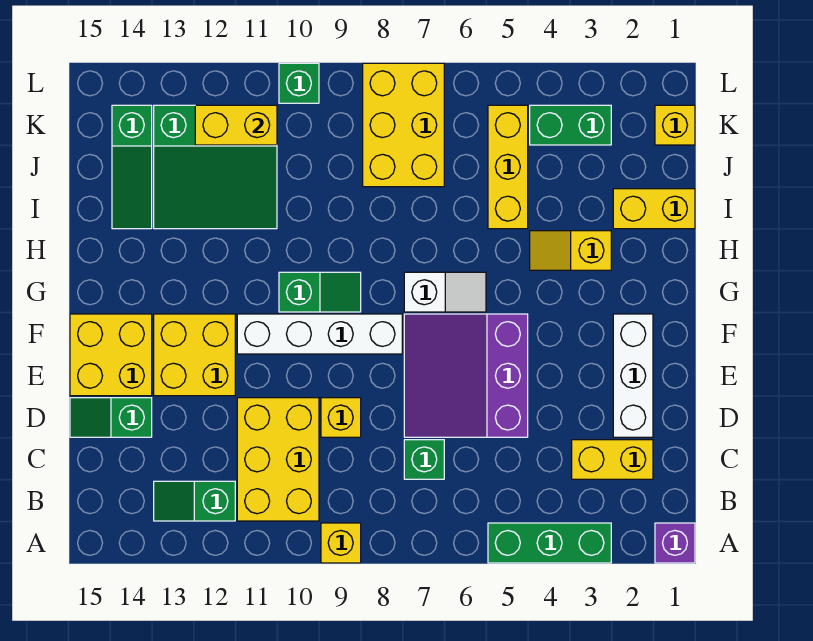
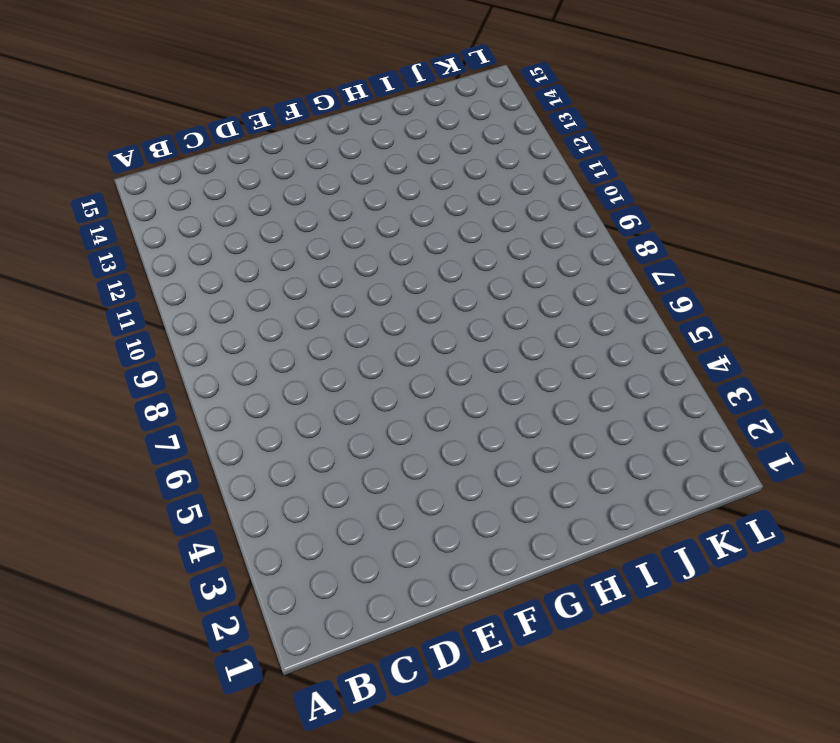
none -> purple brick A1 level 1
none -> green brick A3:A5 level 1
none -> yellow brick A9 level 1

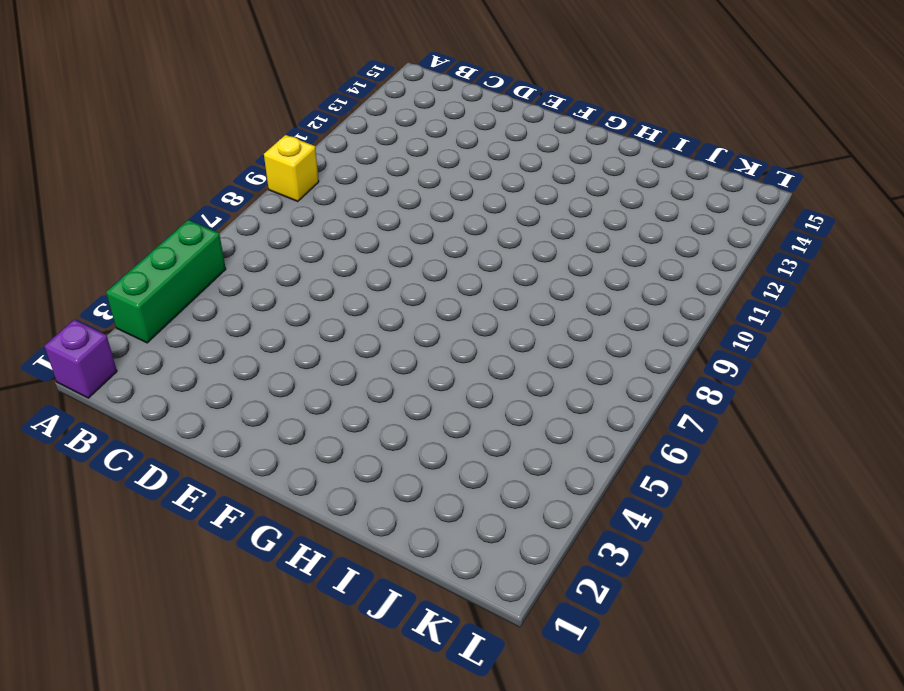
none -> yellow brick B10:D11 level 1
none -> green slope B12:B13 level 1 top 12
none -> yellow brick C2:C3 level 1

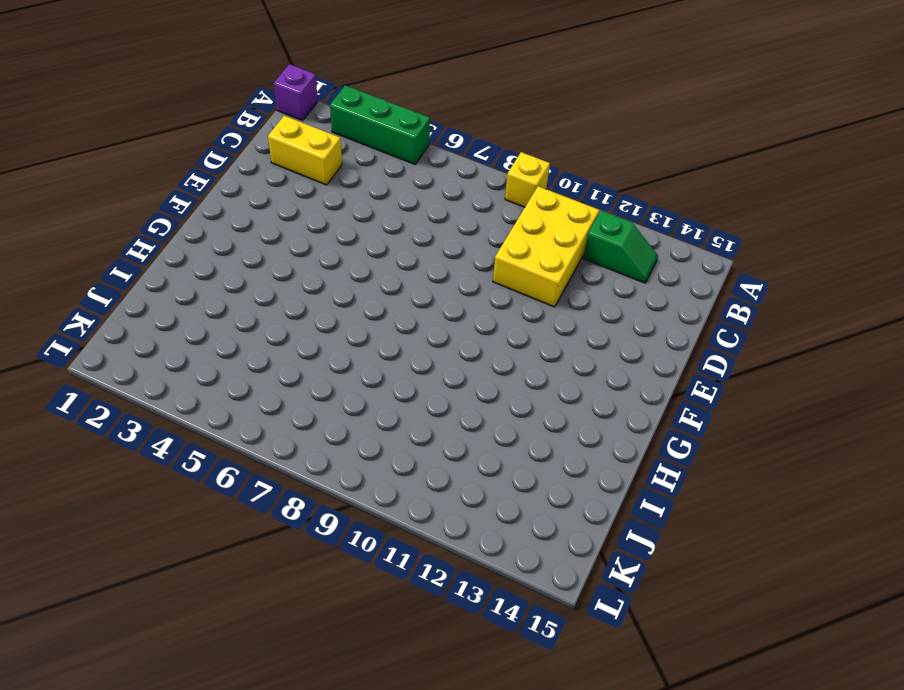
none -> green brick C7 level 1
none -> white brick D2:F2 level 1
none -> purple slope D5:F7 level 1 top 5

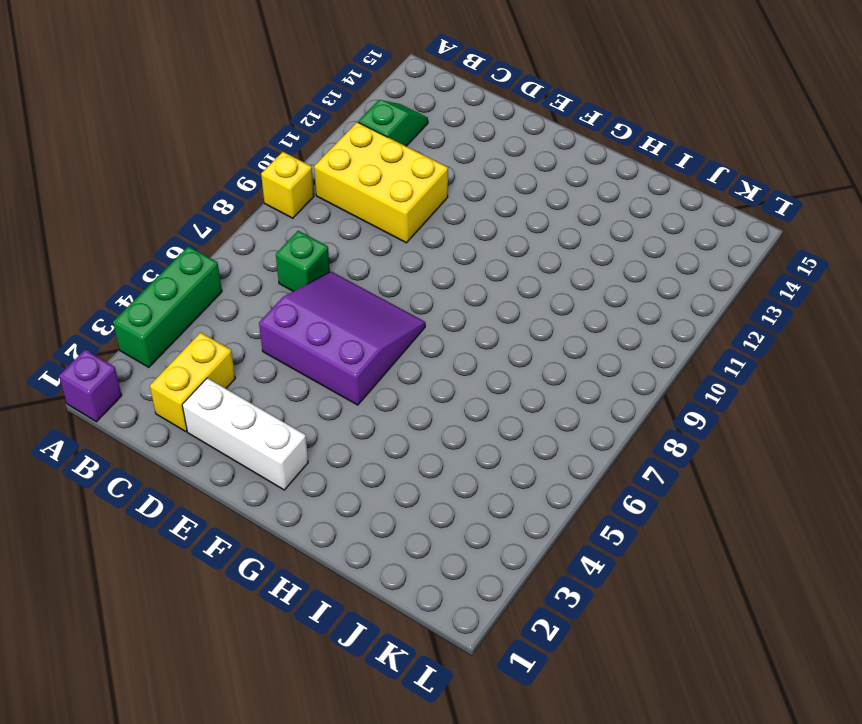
none -> yellow brick D9 level 1
none -> green slope D14:D15 level 1 top 14
none -> yellow brick E12:F13 level 1

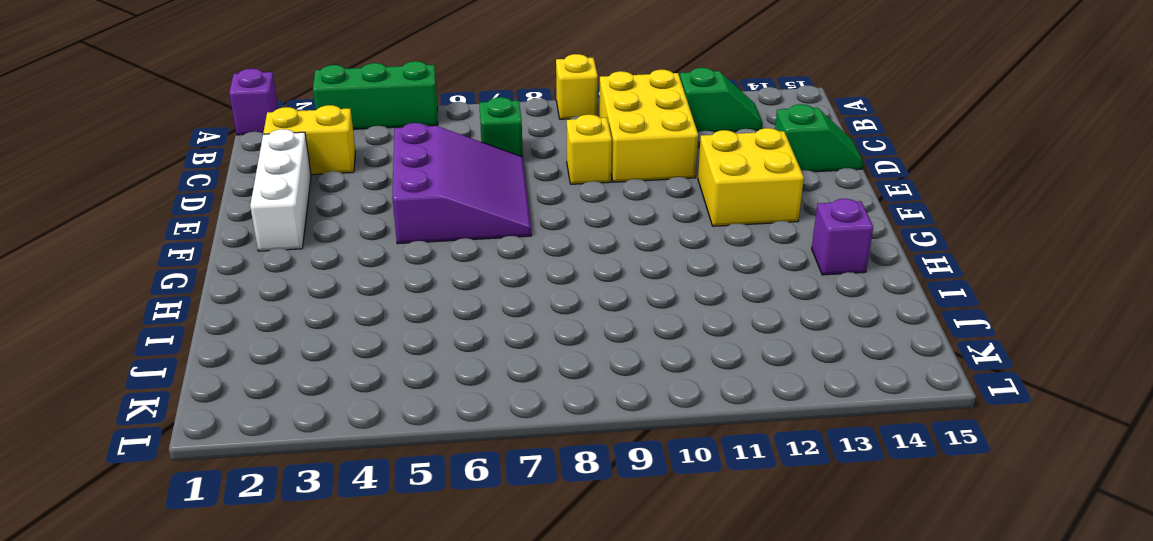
purple brick H14 level 1 -> none
none -> yellow brick E14:F15 level 1
none -> white brick F8:F11 level 1
none -> white slope G6:G7 level 1 top 7

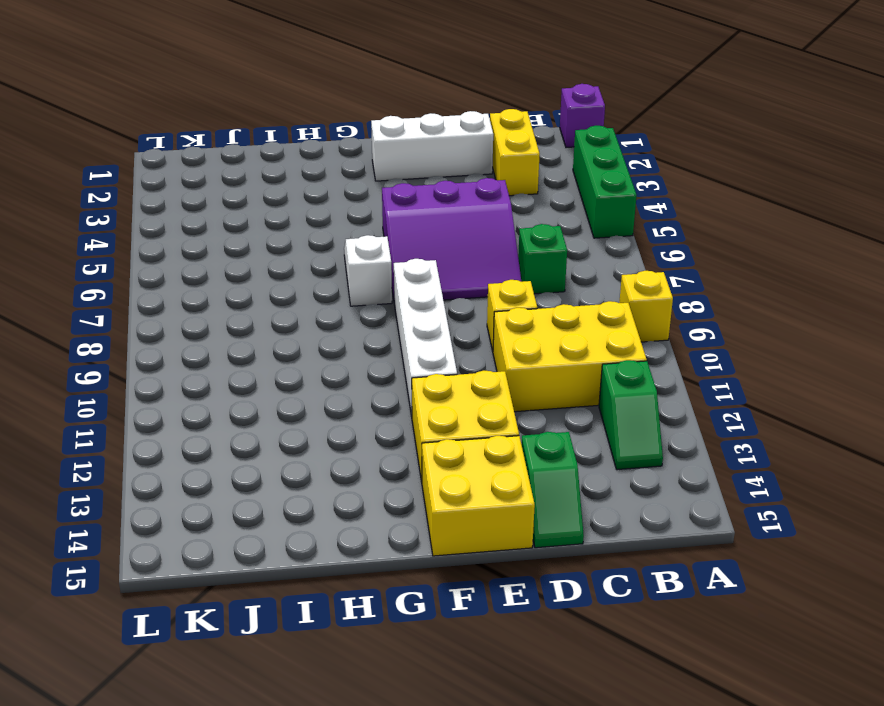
none -> green slope G9:G10 level 1 top 10
none -> yellow slope H3:H4 level 1 top 3
none -> yellow brick I1:I2 level 1

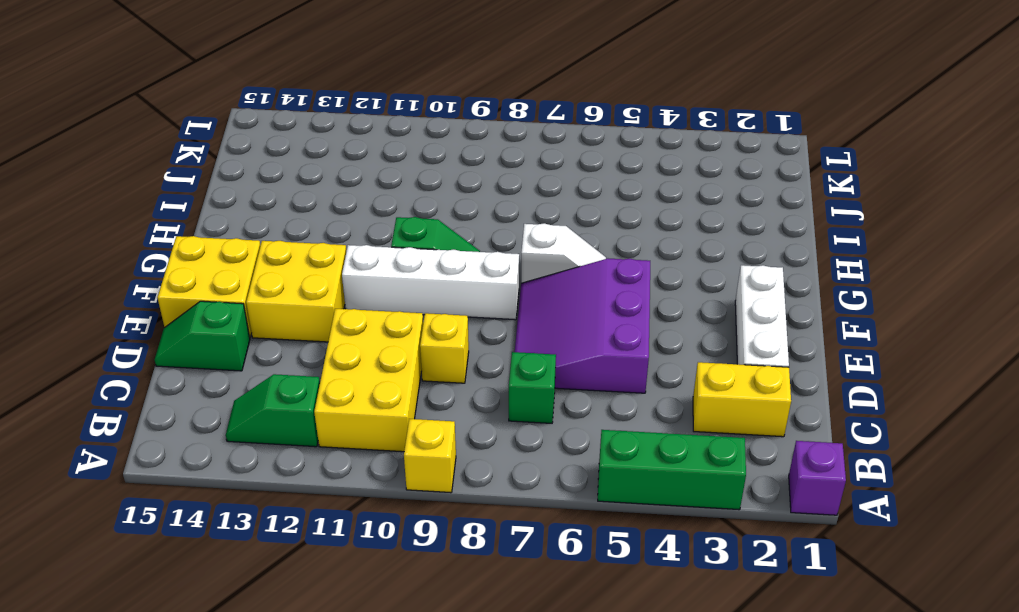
none -> yellow slope H3:H4 level 1 top 3
none -> yellow brick I1:I2 level 1
none -> yellow brick I5:K5 level 1

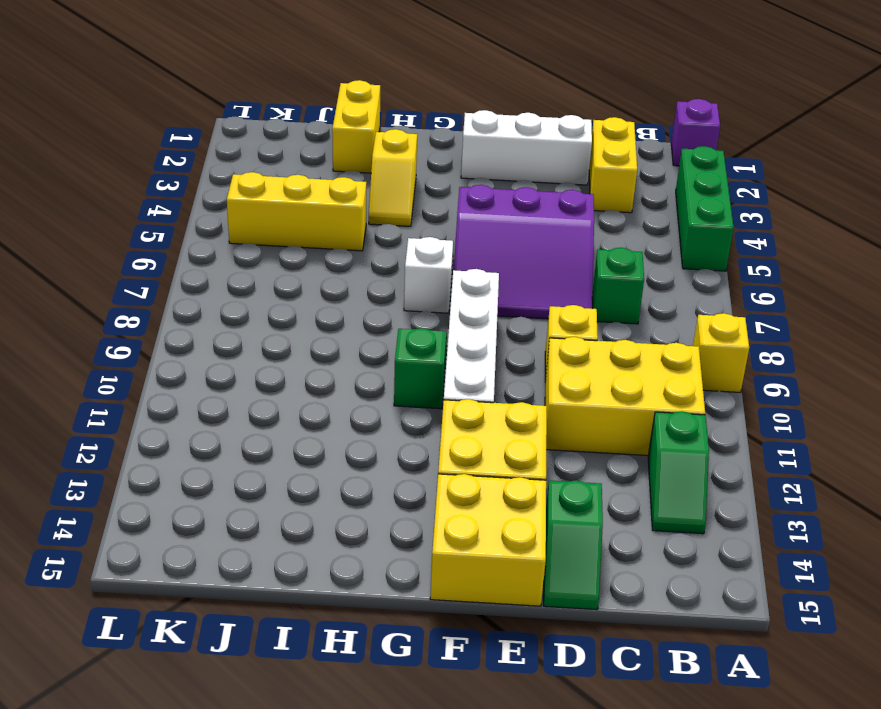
none -> green slope I11:K13 level 1 top K
none -> green slope I14:K14 level 1 top K
none -> yellow brick J7:L8 level 1

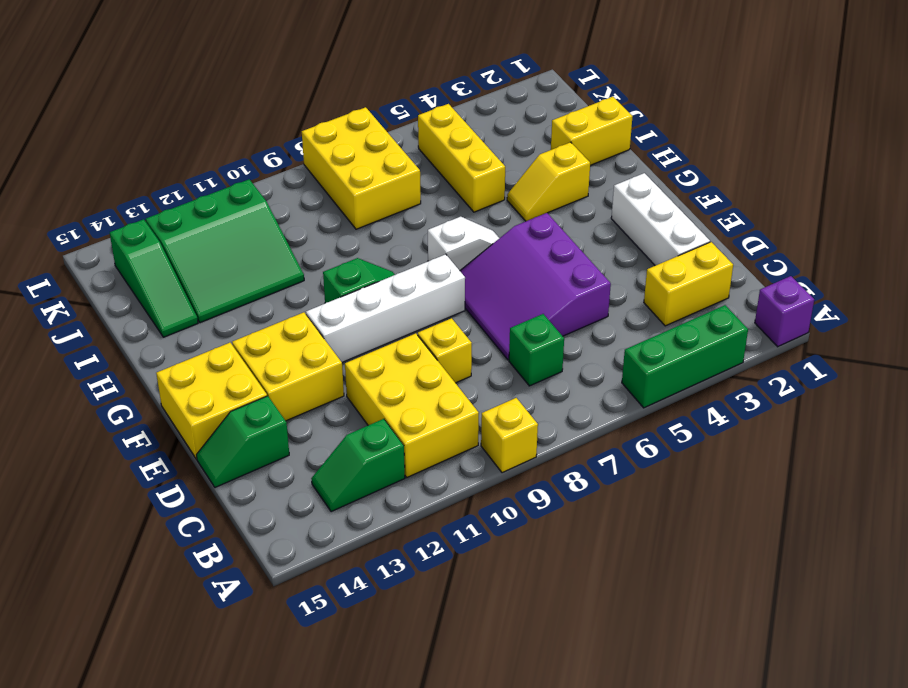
none -> yellow brick K1 level 1
none -> green brick K3:K4 level 1
none -> green brick L10 level 1

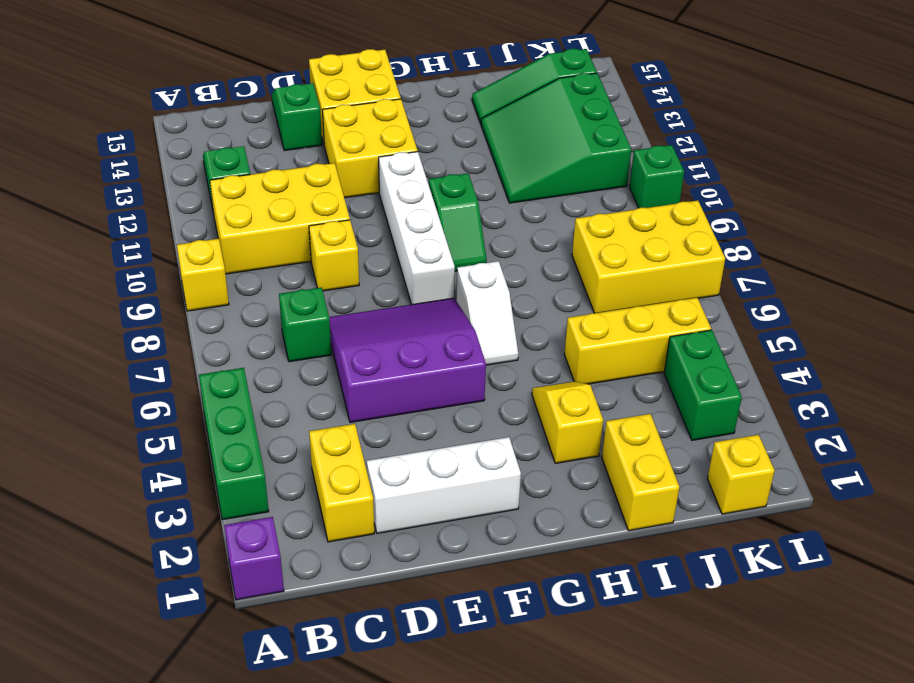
none -> yellow brick K11:K12 level 2

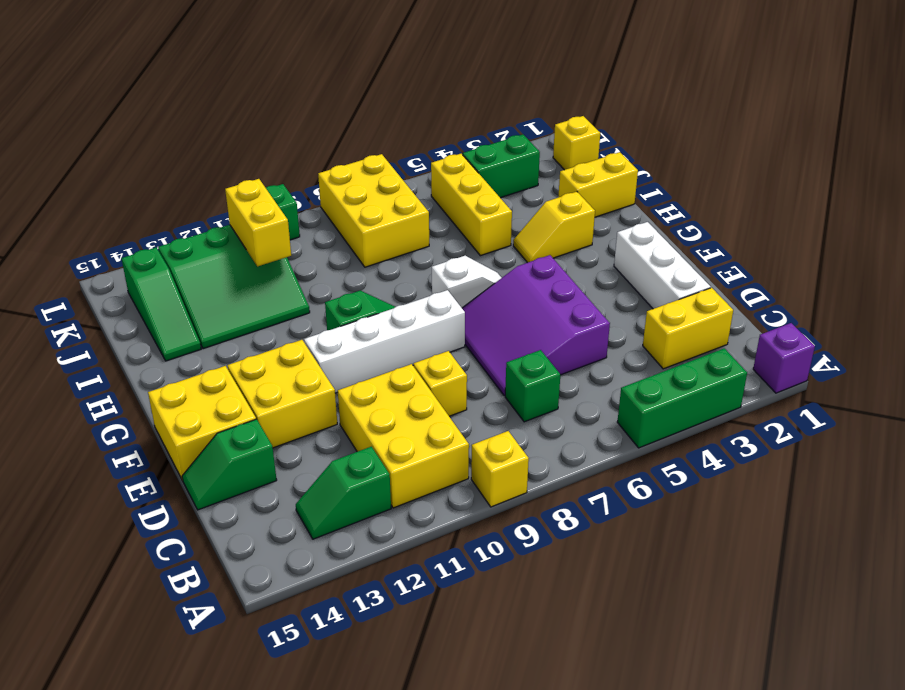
yellow brick J11:K11 level 2 -> yellow brick K11:K12 level 2

